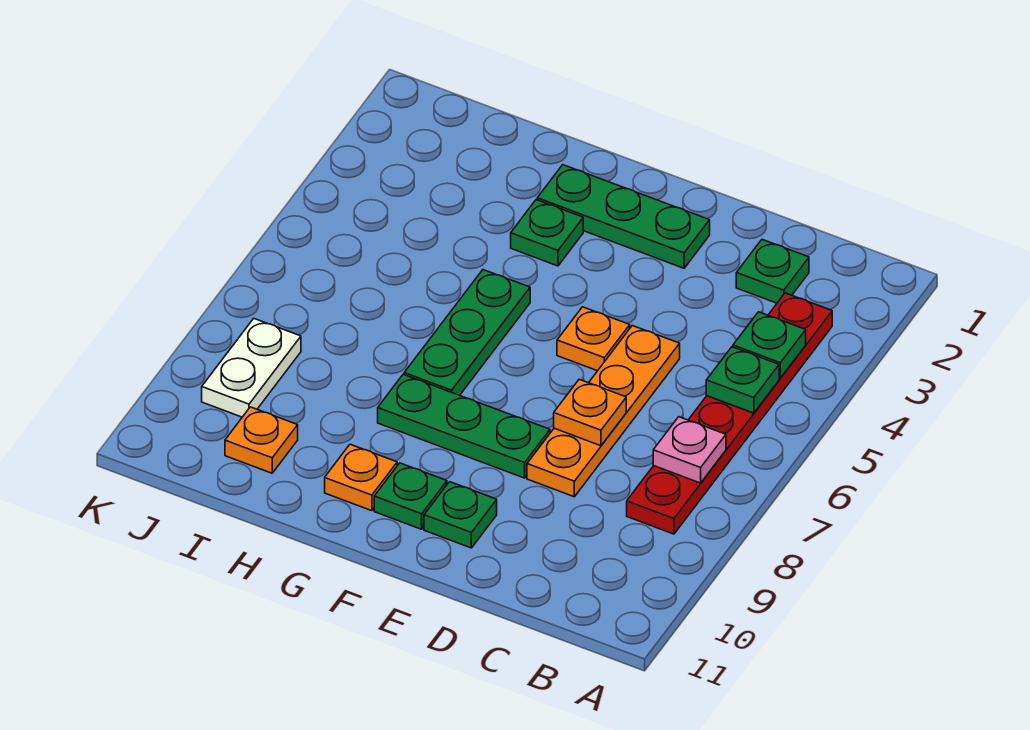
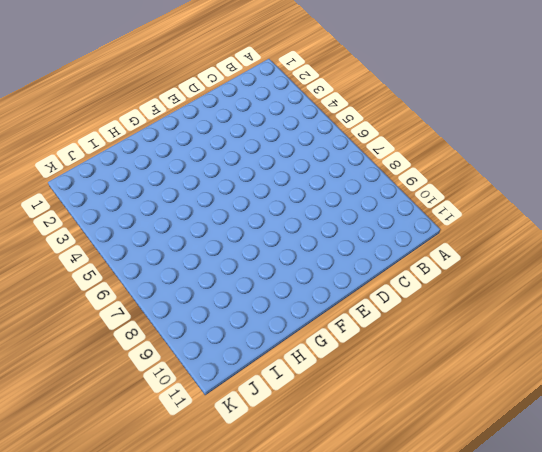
none -> red plate B3:B8 level 1
none -> green plate C2 level 1
none -> orange plate D5:D8 level 1

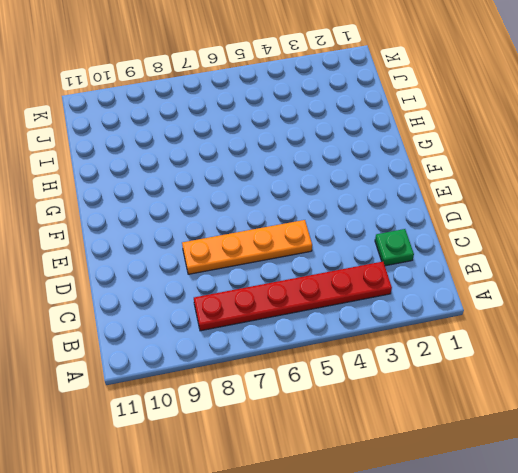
none -> green plate E2:G2 level 1
none -> orange plate E5 level 1
none -> green plate E8:G8 level 1

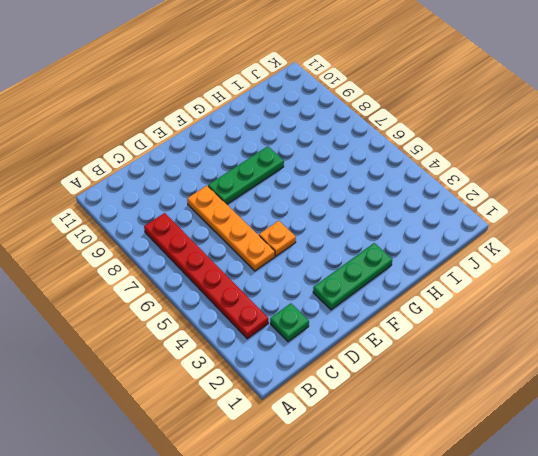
none -> green plate E10 level 1
none -> green plate F10 level 1
none -> green plate G3 level 1

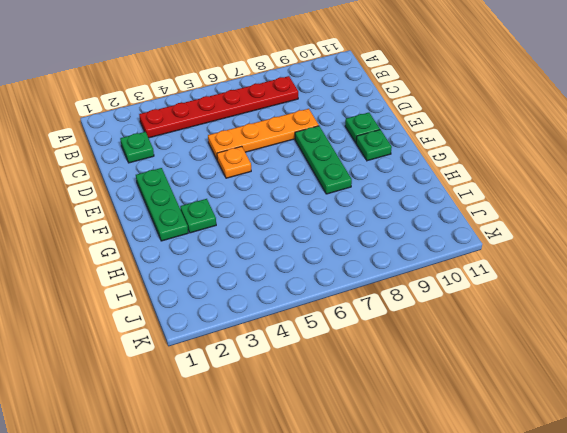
none -> green plate G5:G7 level 1
none -> orange plate G10 level 1
none -> orange plate I10 level 1

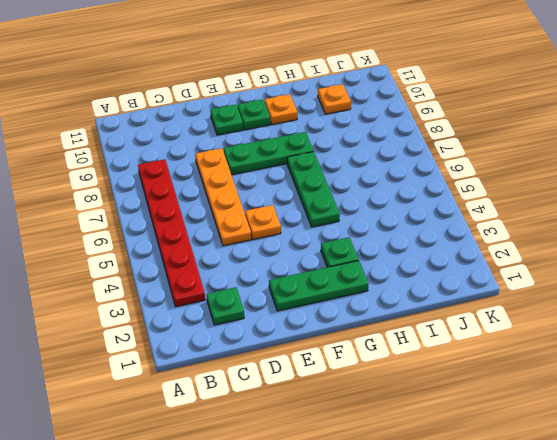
none -> white plate J8:J9 level 1
none -> green plate B4 level 2
none -> green plate B5 level 2

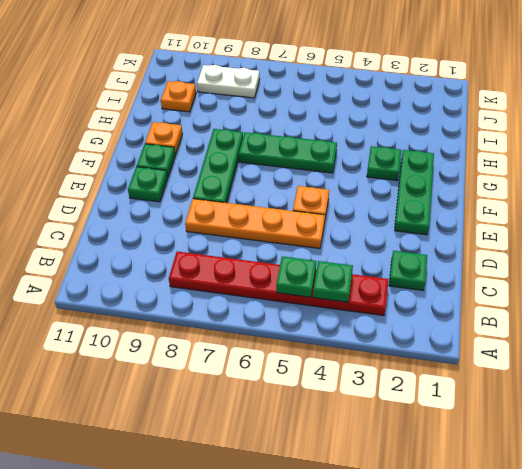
none -> pink plate B7 level 2
none -> orange plate D7 level 2

